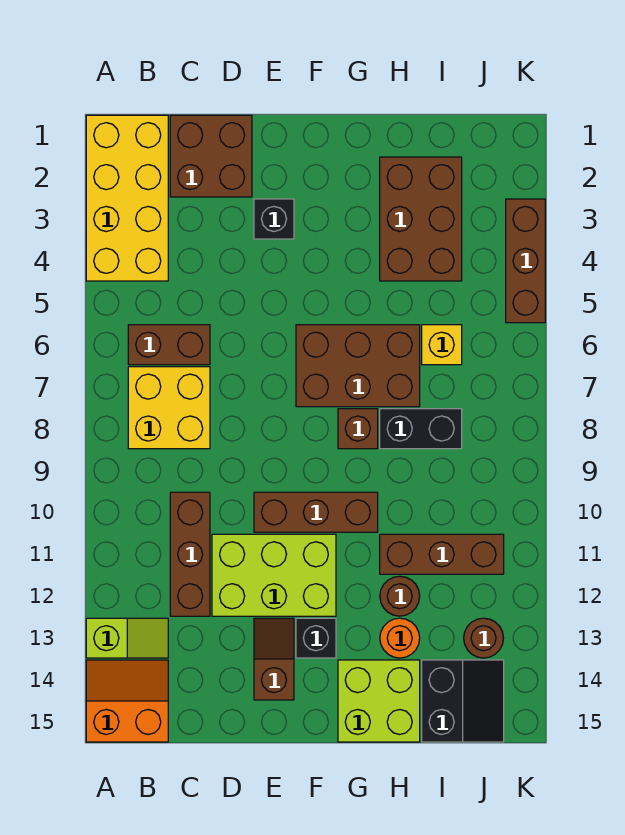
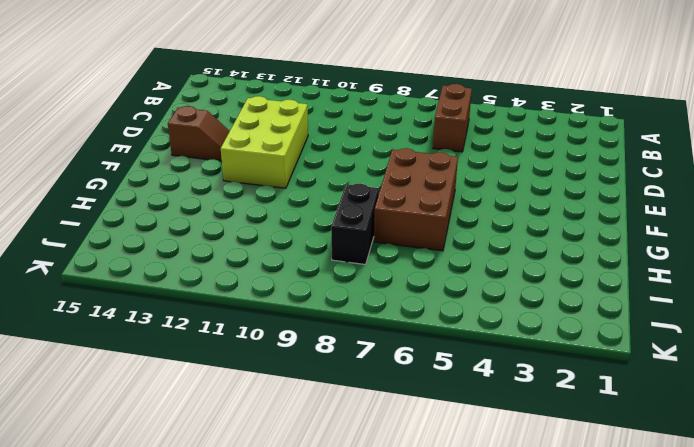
none -> yellow brick A1:B4 level 1
none -> lime slope A13:B13 level 1 top A
none -> orange slope A14:B15 level 1 top 15

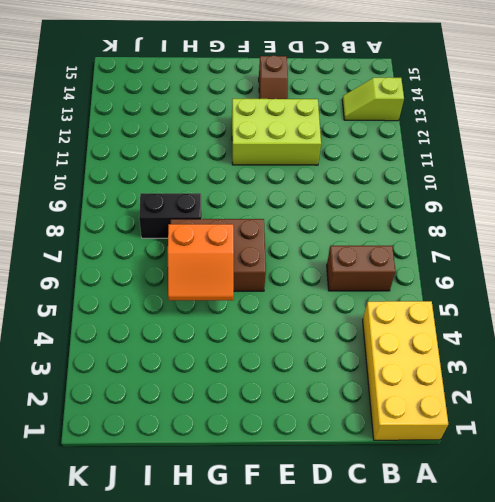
orange slope G5:H6 level 2 top 6 -> orange slope A14:B15 level 1 top 15
none -> yellow brick B7:C8 level 1
none -> brown brick C1:D2 level 1
none -> brown brick C10:C12 level 1

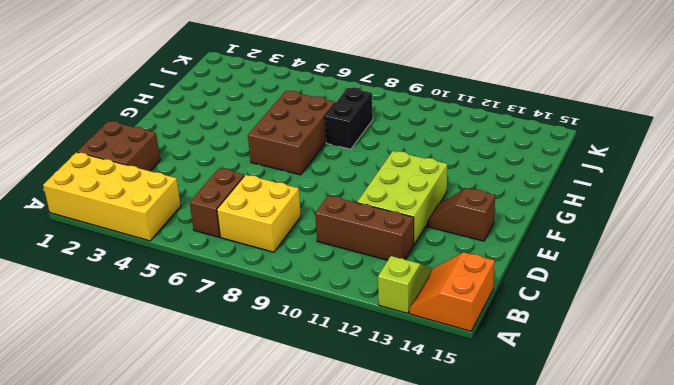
none -> black brick E3 level 1
none -> brown brick E10:G10 level 1
none -> black brick F13 level 1

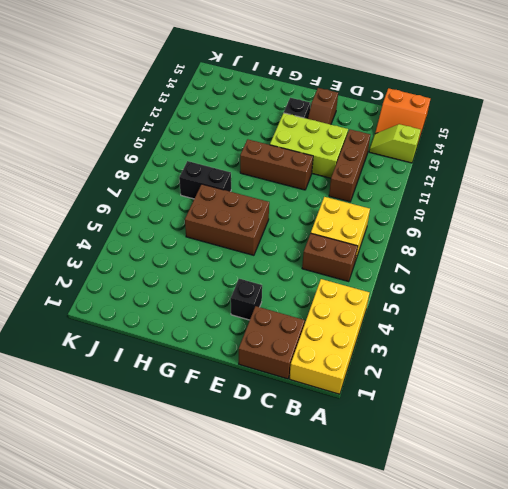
none -> brown brick G8 level 1
none -> lime brick G14:H15 level 1
none -> brown brick H2:I4 level 1

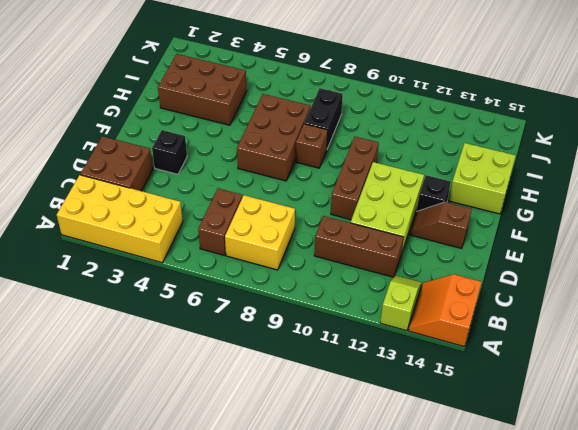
none -> brown brick H11:J11 level 1
none -> brown round brick H12 level 1
none -> orange round brick H13 level 1

